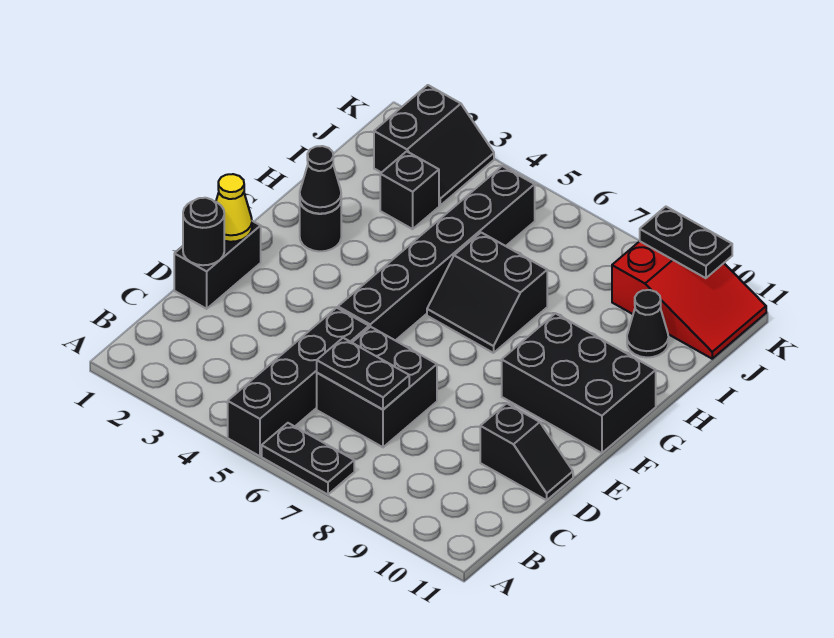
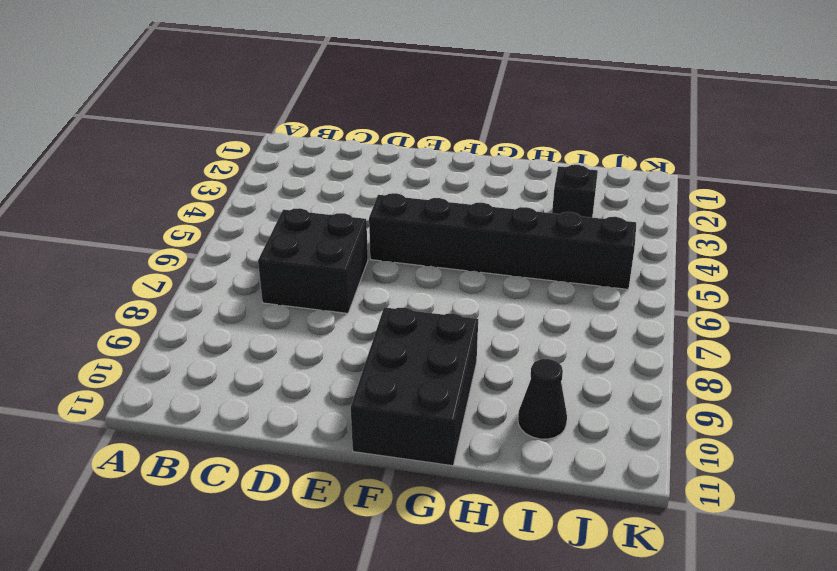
none -> black brick A5:D5 level 1
none -> black plate A6:A7 level 1
none -> black brick D1:E1 level 1

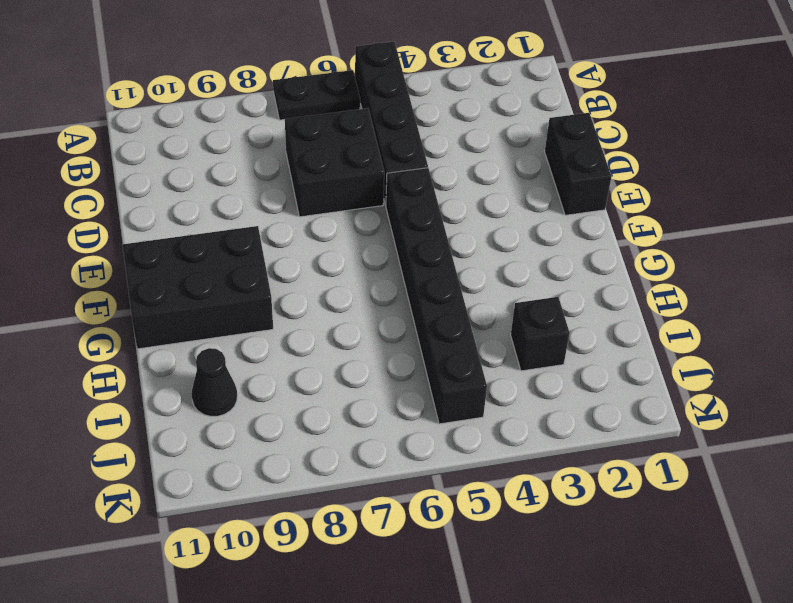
none -> black slope D10:D11 level 1 top 10
none -> black round brick G2 level 1
none -> black slope G6:H7 level 1 top H

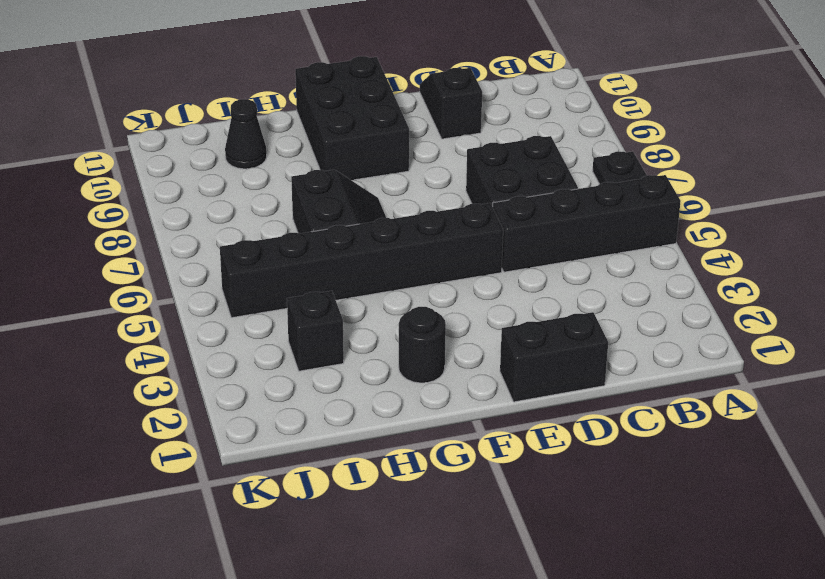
none -> black slope J2:K3 level 1 top 2
none -> red slope J9:K11 level 1 top 9
none -> black plate C6:C7 level 2

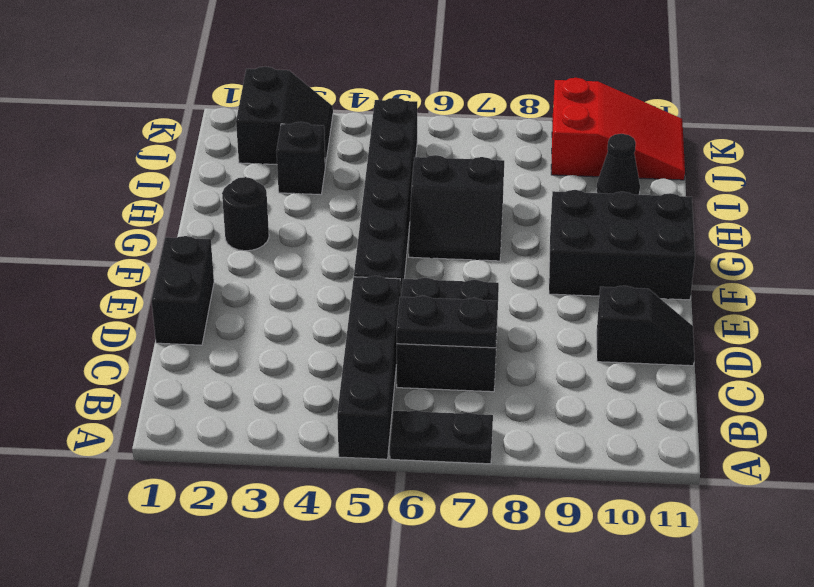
none -> black round brick D1 level 2
none -> yellow cone E1 level 2
none -> black cone G2 level 2

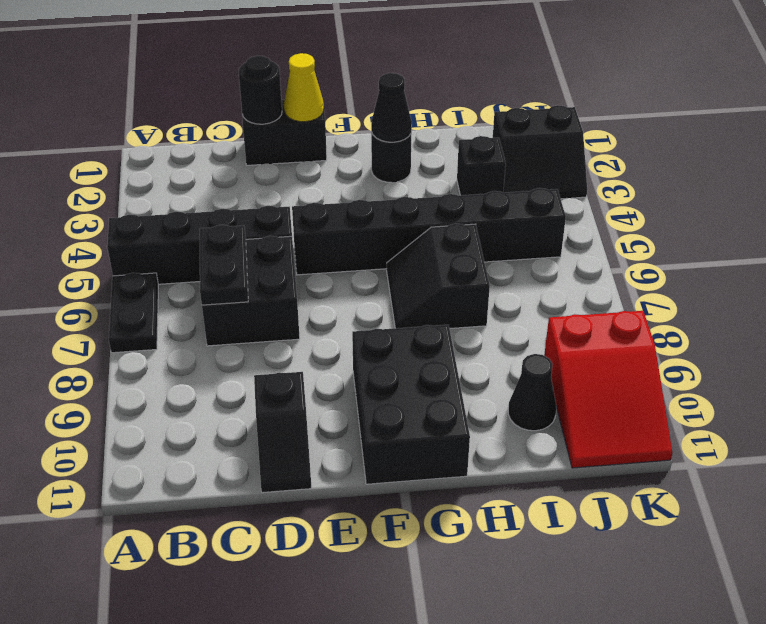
none -> black plate K9:K10 level 2

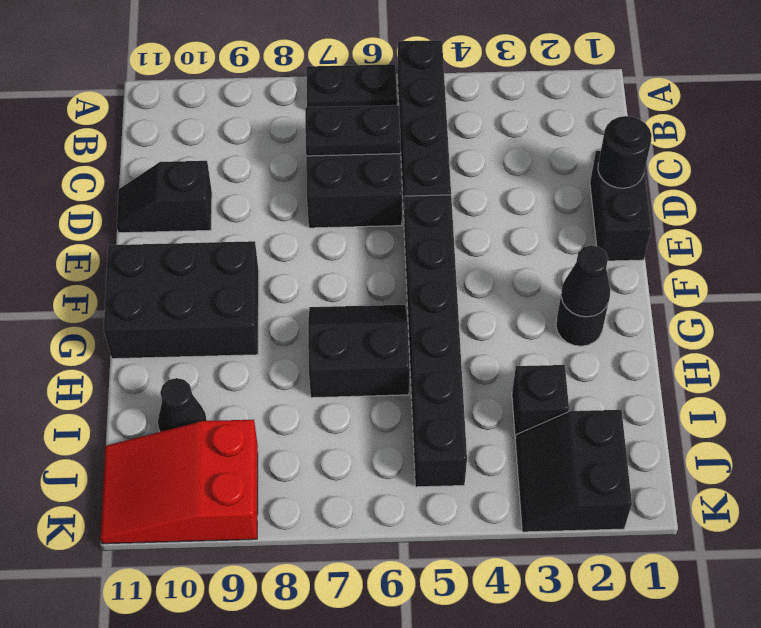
none -> yellow cone E1 level 2
none -> black plate K9:K10 level 2

